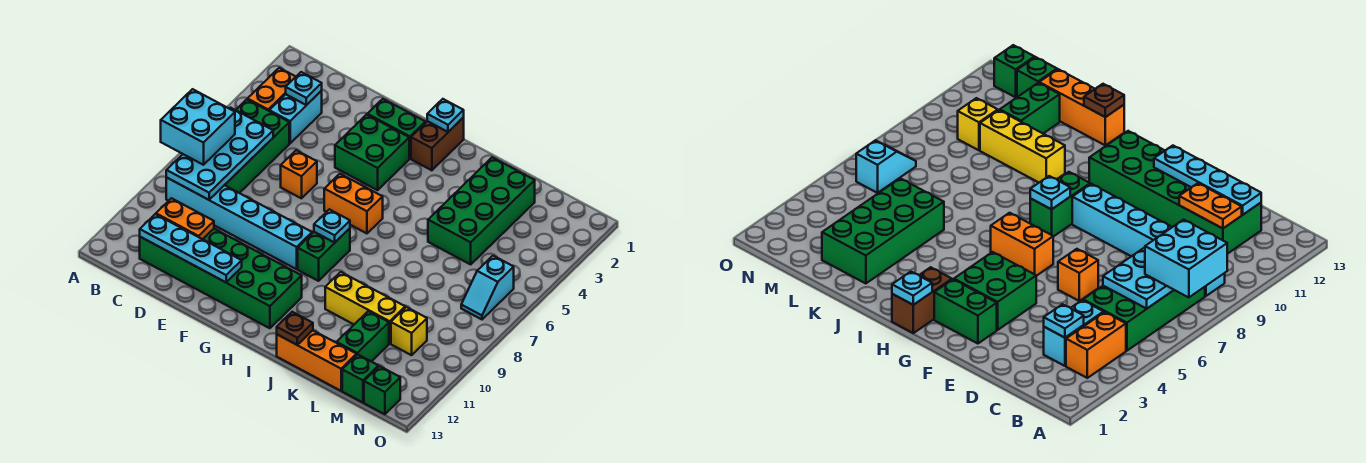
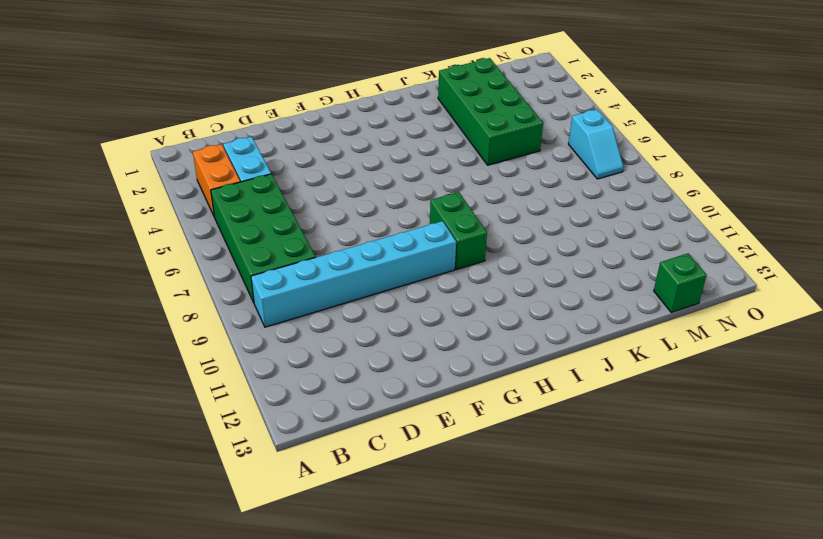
none -> green brick C11:H12 level 1
none -> orange brick E6 level 1
none -> green brick F2:G2 level 1

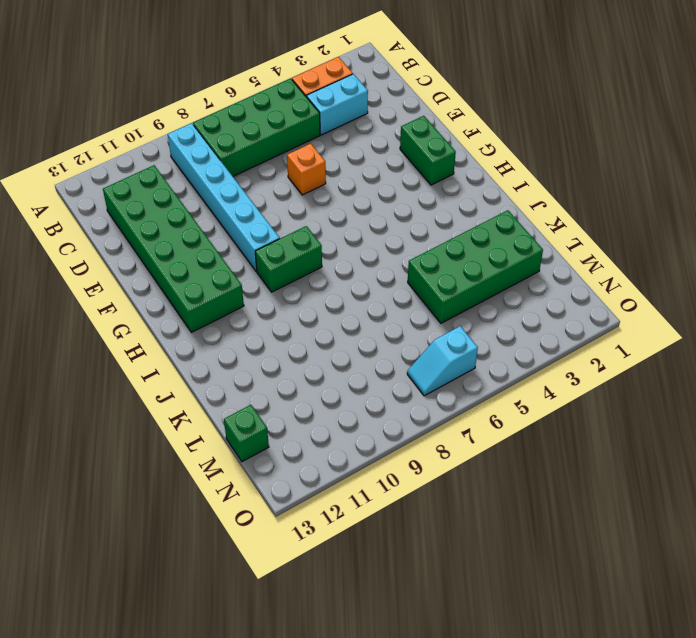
none -> green brick F3:G4 level 1
none -> orange brick G6:H6 level 1
none -> brown brick H1:H2 level 1

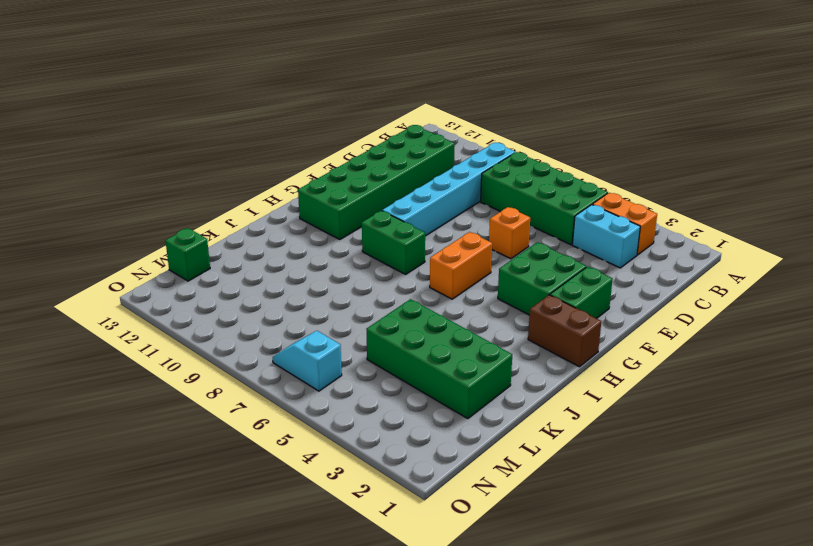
none -> yellow brick J10:L10 level 1
none -> orange brick J13:L13 level 1
none -> green brick L11:L12 level 1

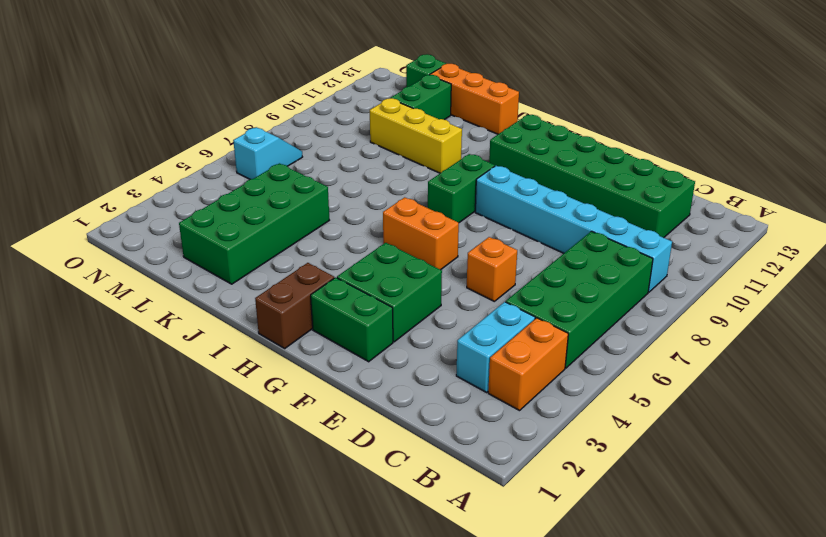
none -> yellow brick M10 level 1
none -> green brick N13 level 1
none -> cyan plate B6:C9 level 2

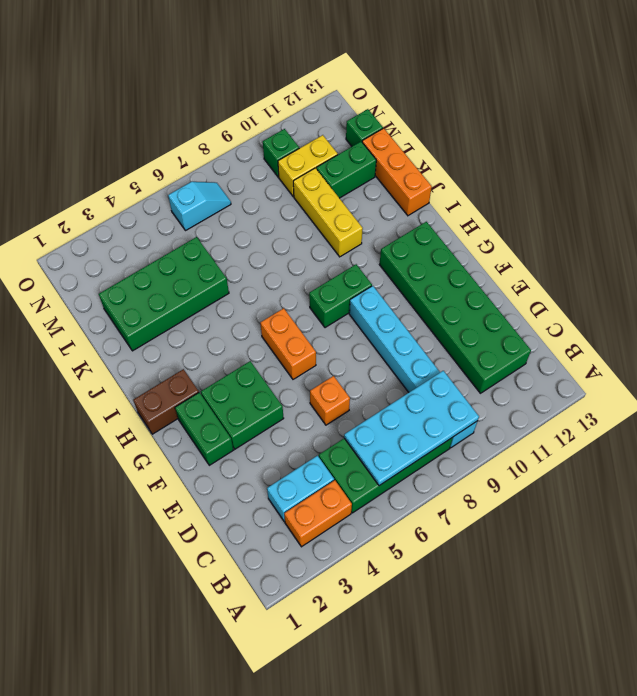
yellow brick M10:M11 level 1 -> yellow brick M10 level 1
green brick N10 level 1 -> green brick N13 level 1
none -> cyan plate C3 level 2
none -> orange plate C11:D11 level 2
none -> cyan plate C12:F12 level 2

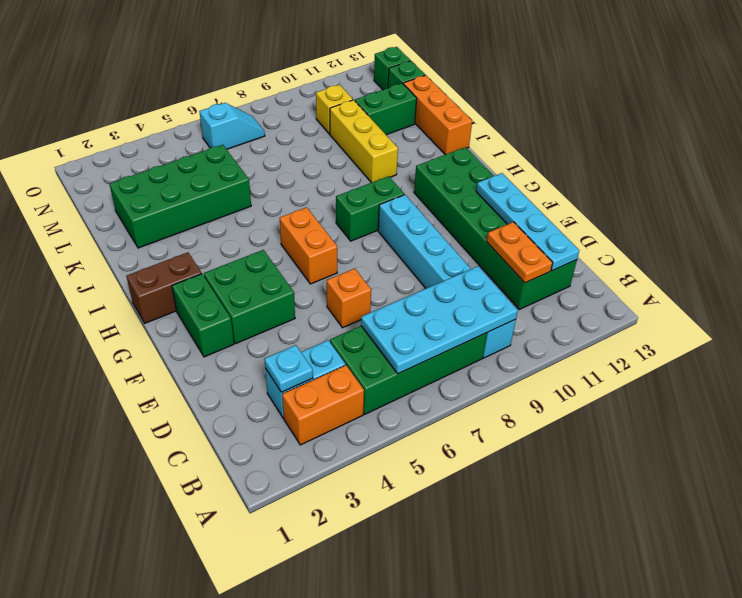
none -> cyan plate H1 level 2
none -> cyan plate H8 level 2
none -> brown plate J13 level 2

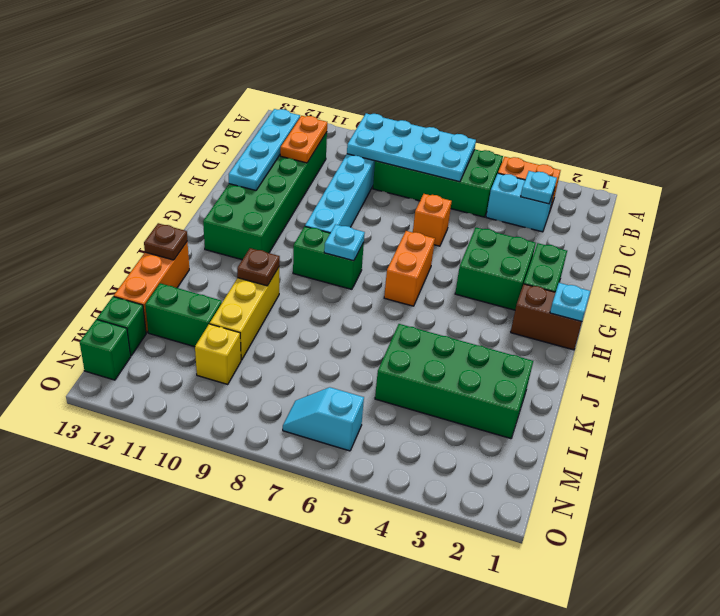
brown plate J10 level 2 -> none
none -> cyan brick A7:B8 level 3

